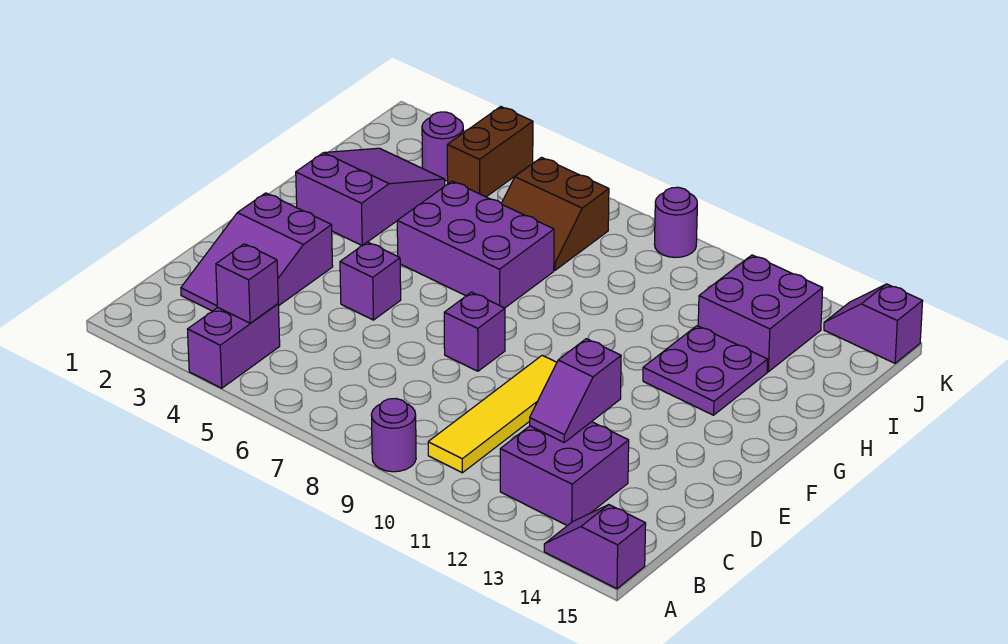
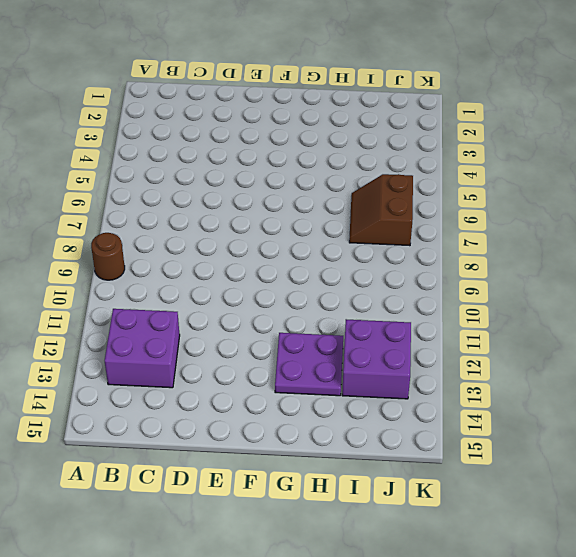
brown round brick A9 level 1 -> purple round brick A9 level 1
none -> purple brick A4:B4 level 1
none -> purple slope A14:A15 level 1 top 15
none -> yellow tile B10:E10 level 1

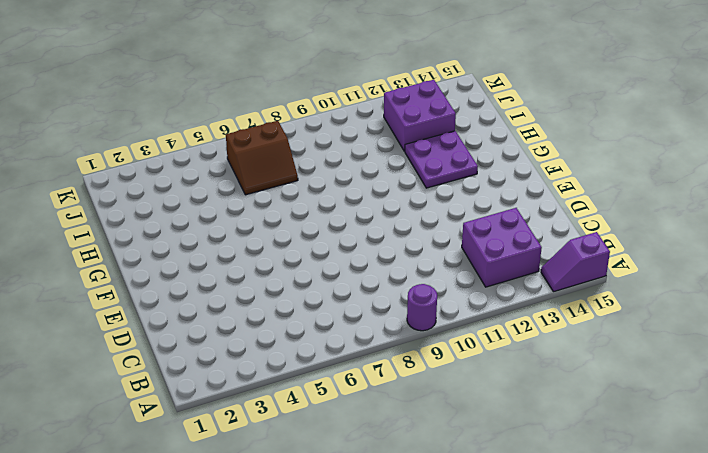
none -> purple brick A4:B4 level 1
none -> yellow tile B10:E10 level 1
none -> purple slope C2:E3 level 1 top E

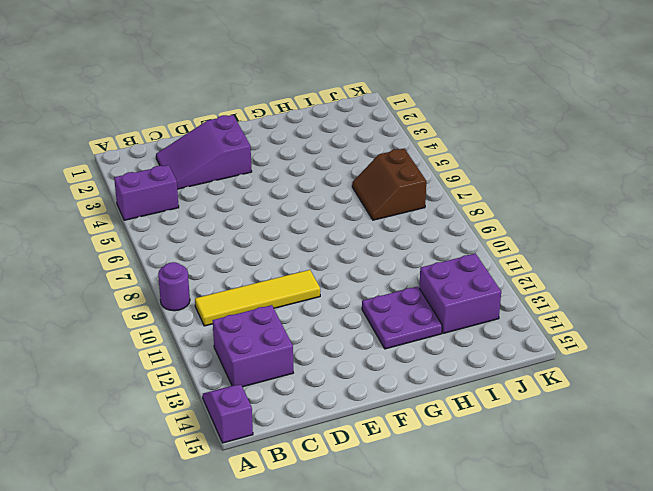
none -> purple brick E5 level 1
none -> purple brick E8 level 1
none -> purple slope G2:I3 level 1 top G

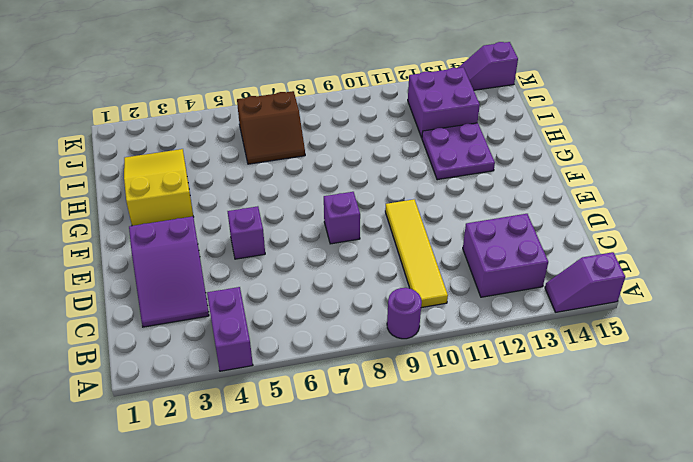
yellow slope G2:I3 level 1 top G -> purple slope G2:I3 level 1 top G
none -> purple brick G5:H7 level 1
none -> purple round brick J3 level 1
none -> brown brick J4:K4 level 1

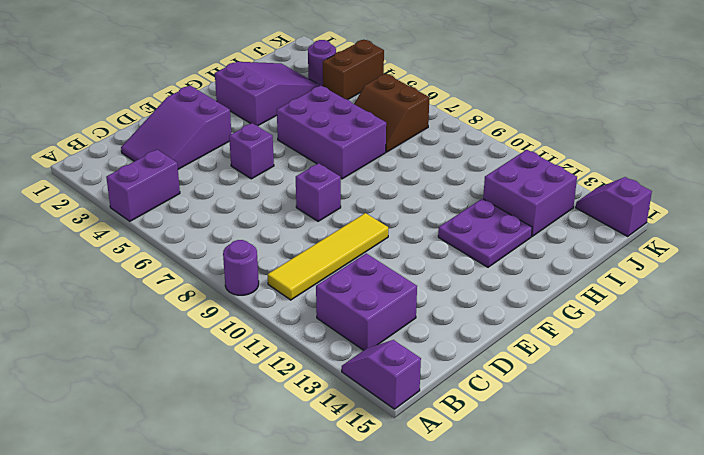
none -> purple round brick K9 level 1
none -> purple brick B4 level 2
none -> purple slope C12:D12 level 2 top D

